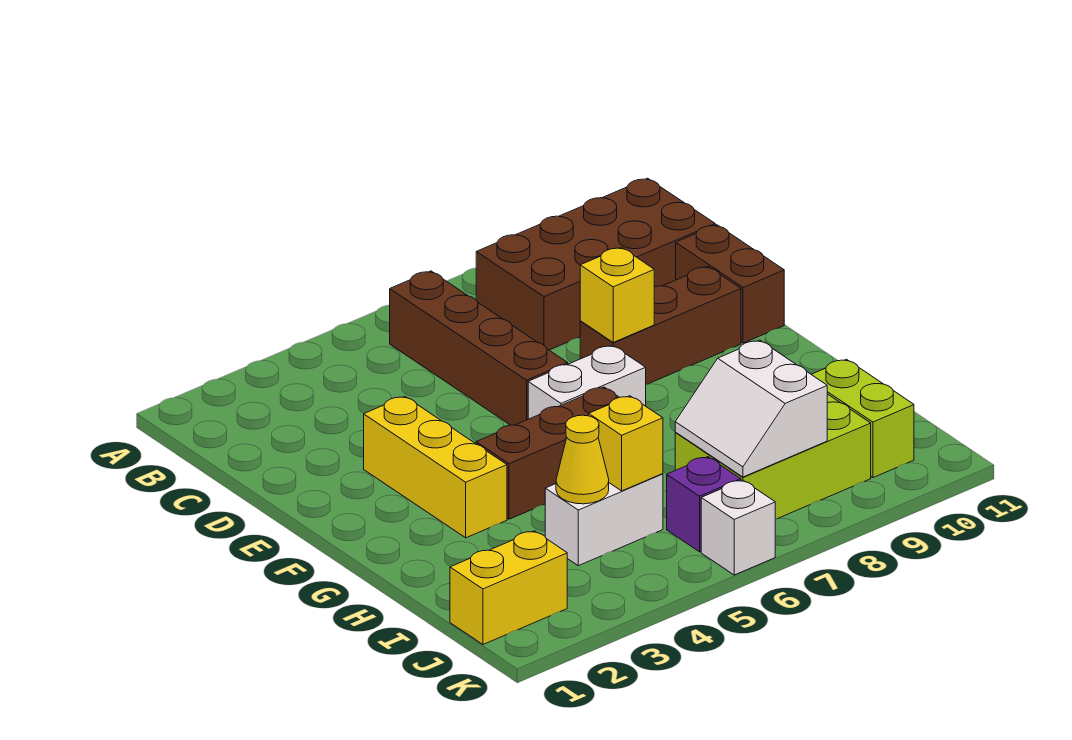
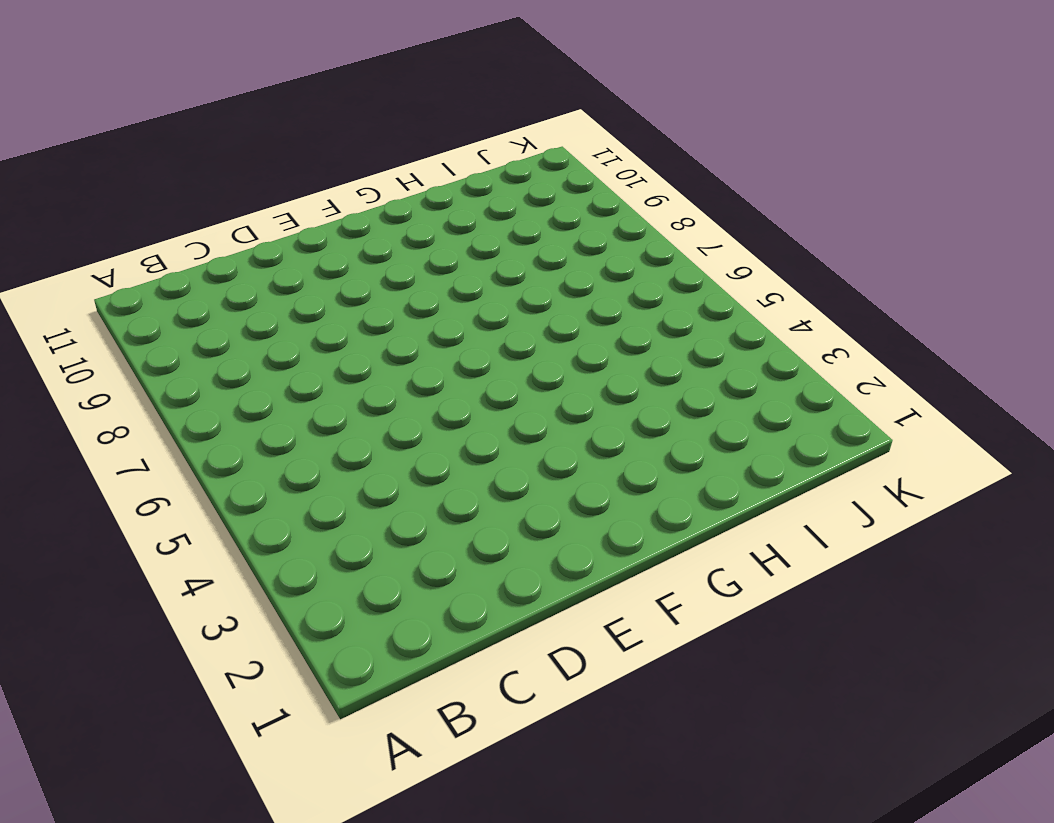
none -> brown brick B6:E6 level 1
none -> brown brick B8:C11 level 1
none -> brown brick D11:E11 level 1

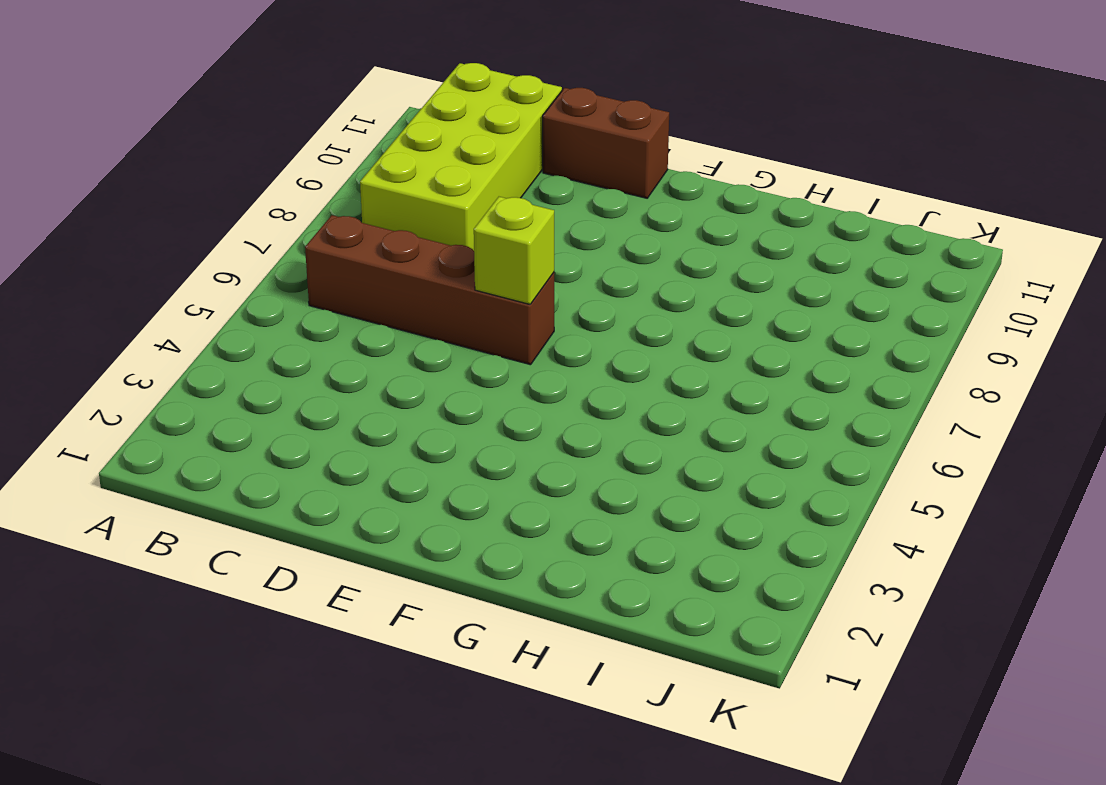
lime brick B8:C11 level 1 -> brown brick B8:C11 level 1
lime brick E6 level 2 -> none
none -> yellow brick E3:G3 level 1
none -> brown brick E8:E10 level 1
none -> white brick F6:F7 level 1

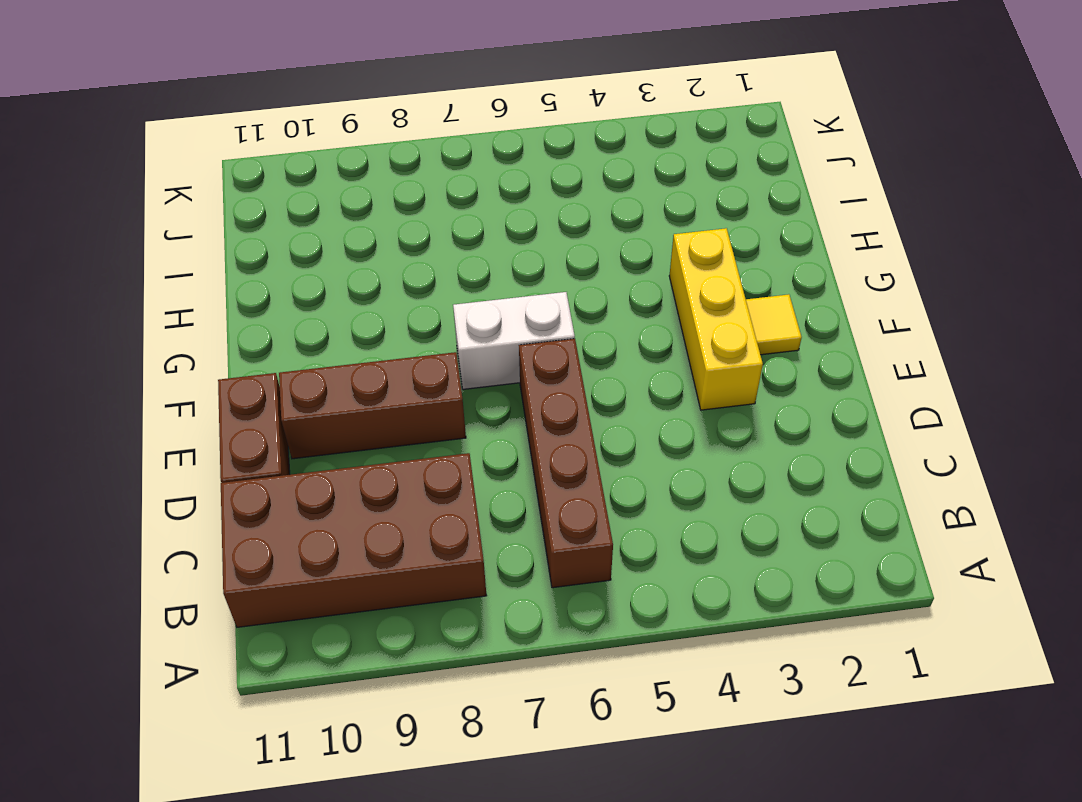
yellow tile F2 level 1 -> none
none -> brown brick G4:G6 level 1
none -> white brick I4:I5 level 1
none -> lime brick I7:J9 level 1

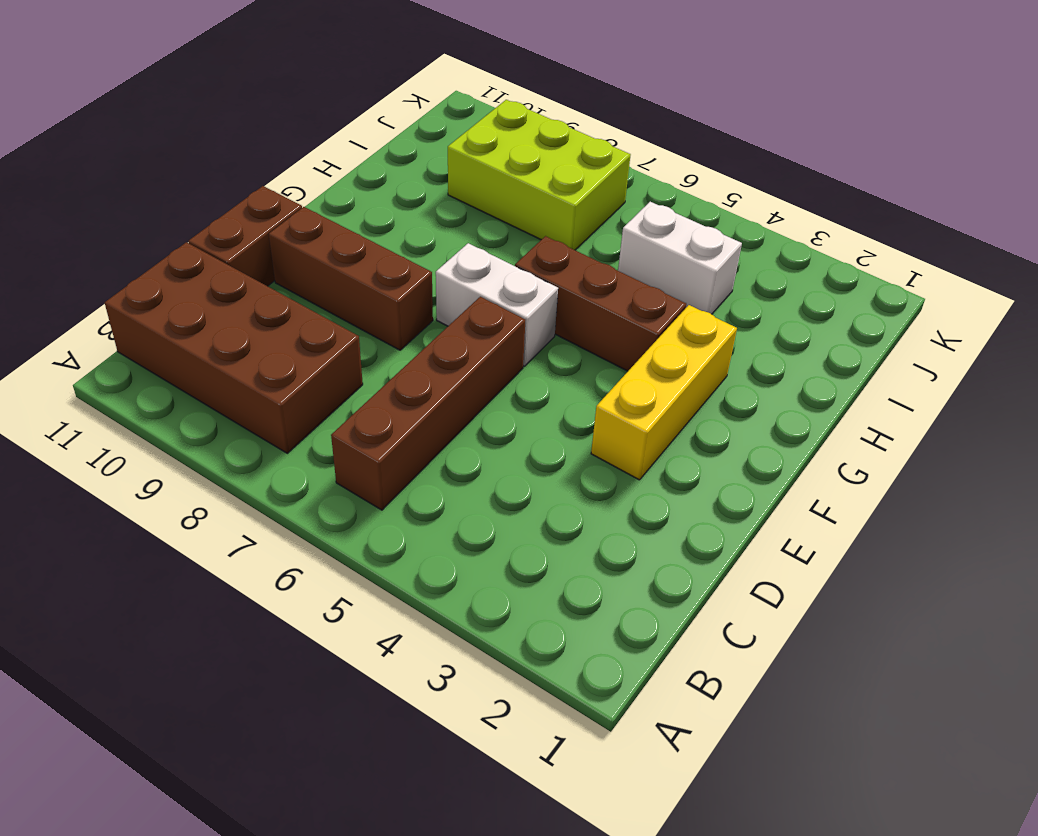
none -> lime brick I10:J10 level 1
none -> yellow brick J1:J2 level 1
none -> purple brick J6 level 1

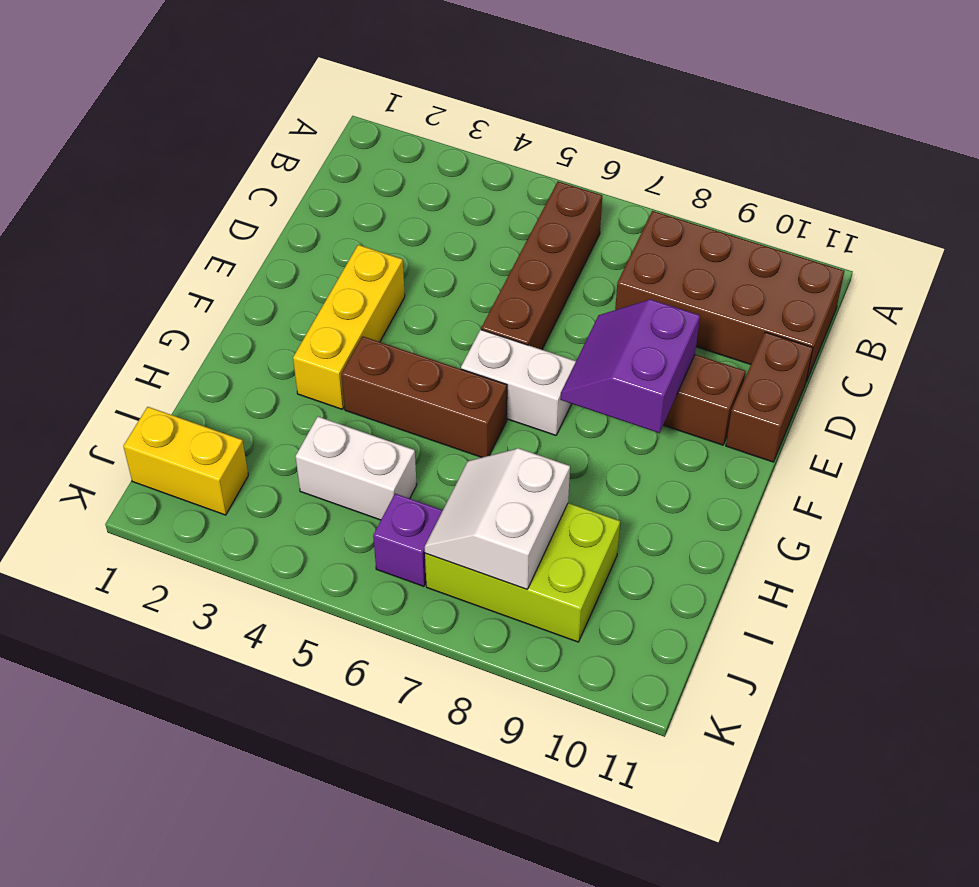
purple slope E8:F9 level 2 top 9 -> yellow brick E8 level 2
none -> lime brick I10:J10 level 1
none -> white brick K6 level 1
none -> yellow cone I4 level 2

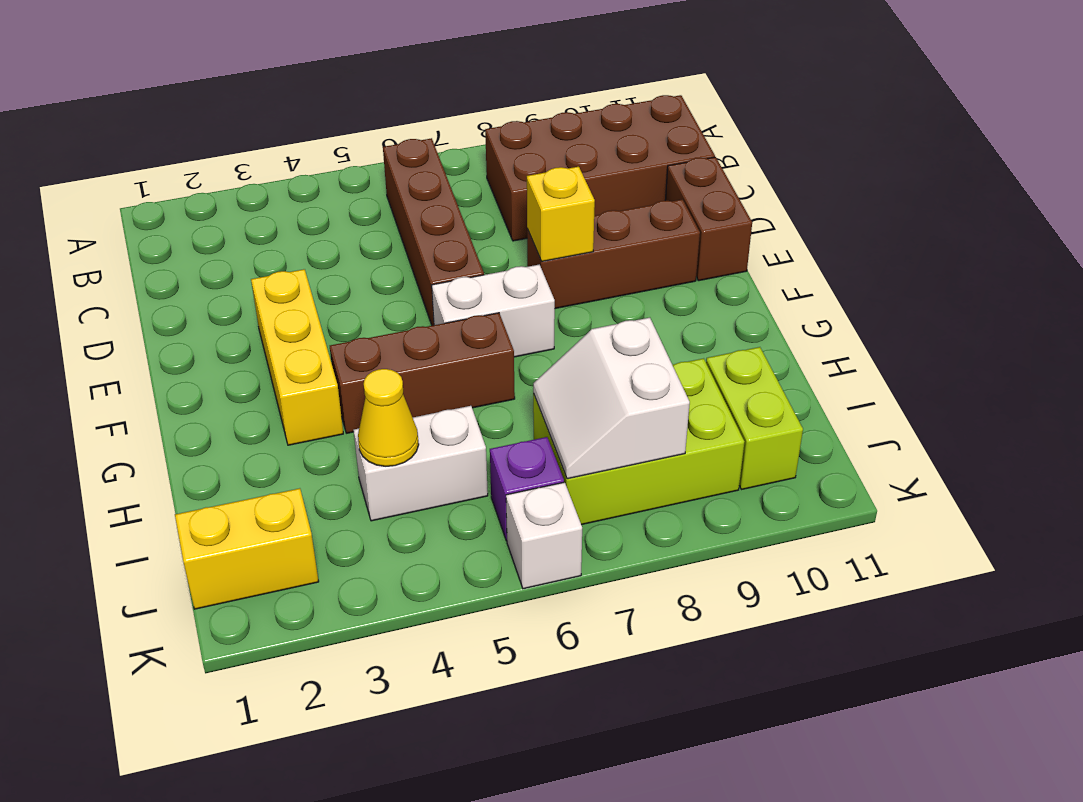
none -> yellow brick I5 level 2

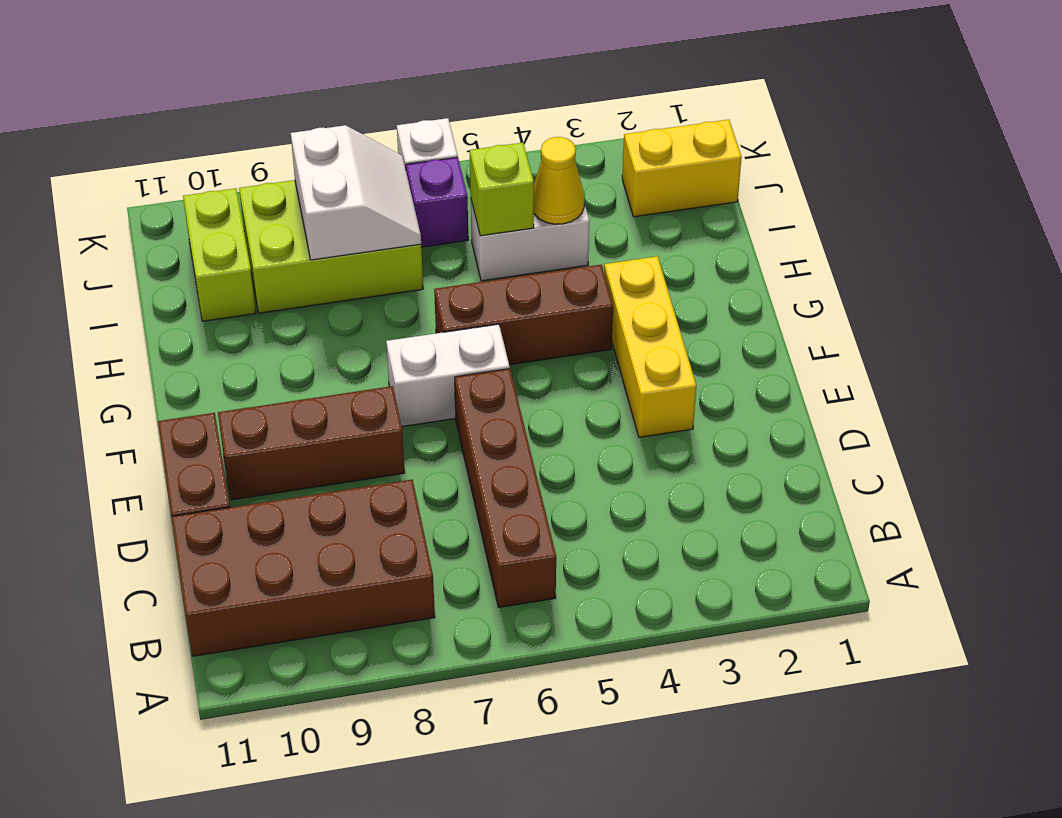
lime brick I5 level 2 -> yellow brick I5 level 2
none -> yellow brick E8 level 2

